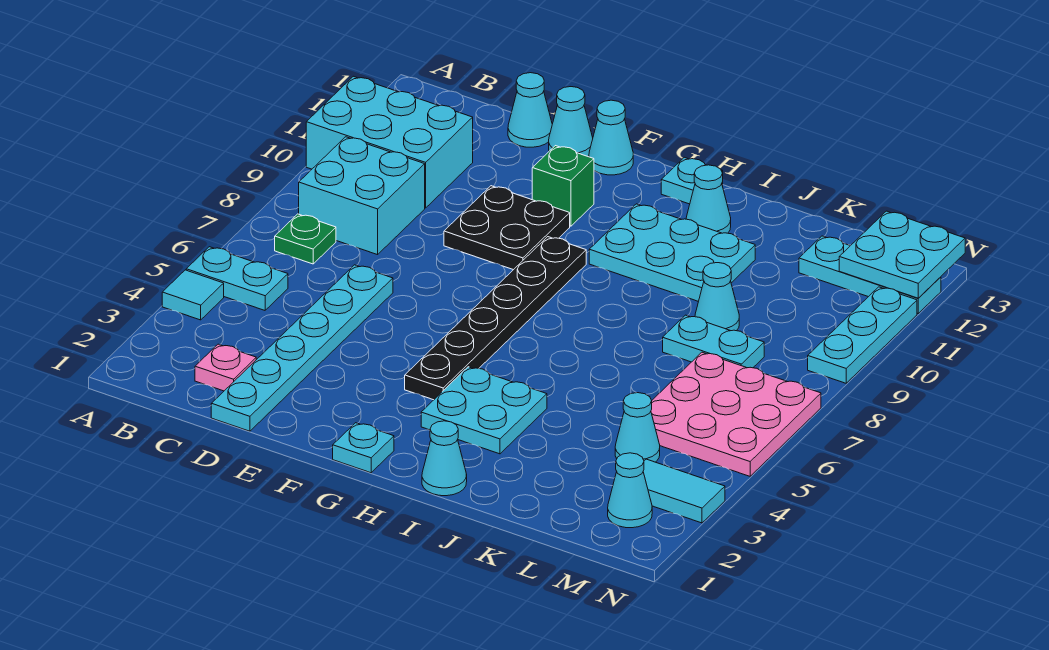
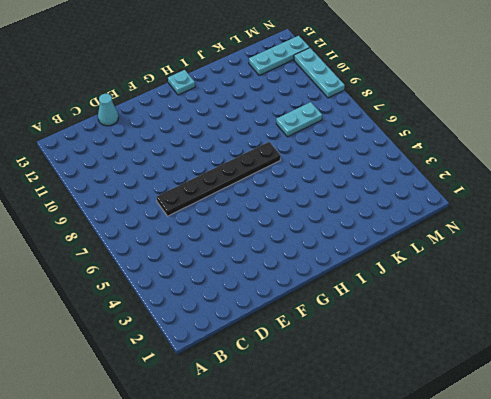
black plate D7:I7 level 1 -> black plate G4:G9 level 1
none -> cyan tile A4 level 1
none -> cyan plate A5:B5 level 1
none -> cyan brick A10:C11 level 1

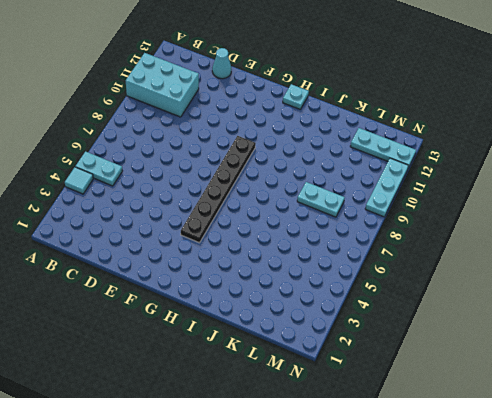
none -> green plate B7 level 1
none -> cyan brick B8:C9 level 1
none -> pink plate C2 level 1

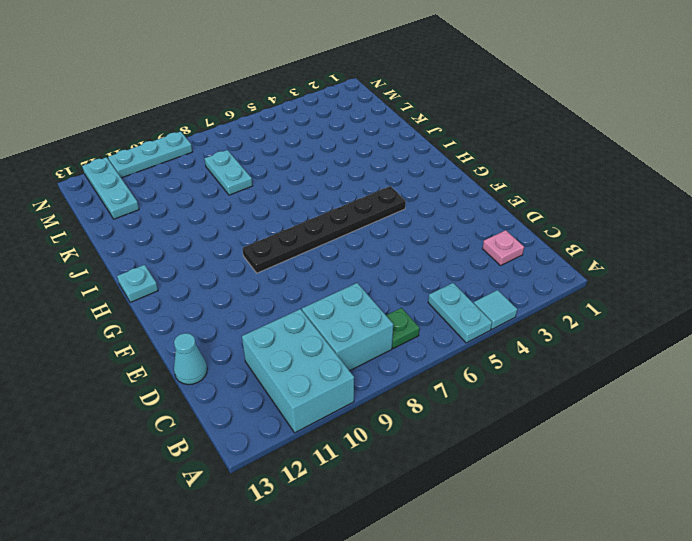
none -> cyan plate D1:D6 level 1
none -> black plate E9:F10 level 1
none -> cyan cone E13 level 1

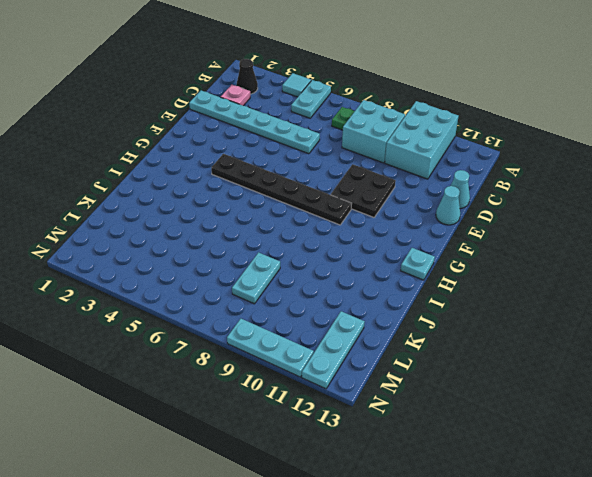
black cone B2 level 1 -> none
none -> green brick F11 level 1
none -> cyan cone F13 level 1
none -> cyan plate G1 level 1

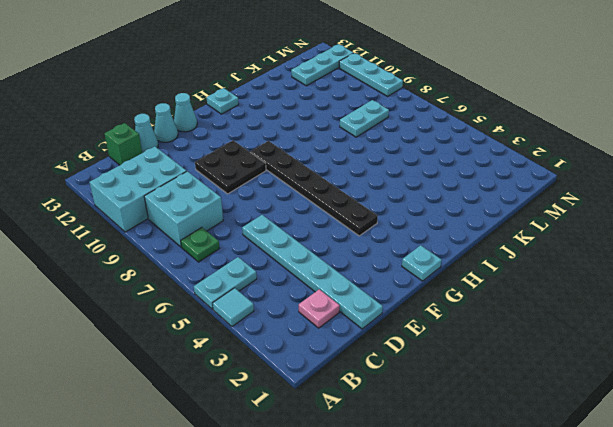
green brick C13 level 1 -> green brick F11 level 1
none -> cyan plate H3:I4 level 1
none -> cyan plate H10:J11 level 1
none -> cyan cone I1 level 1

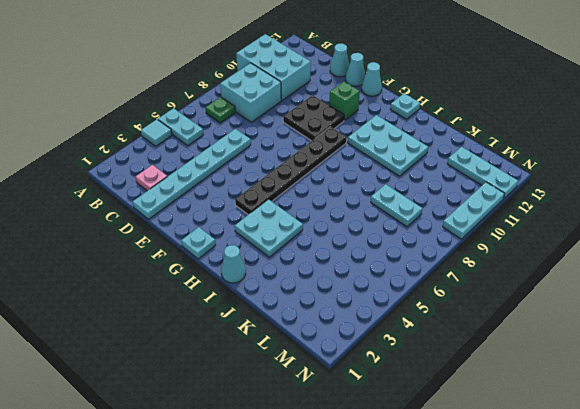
none -> cyan cone I12 level 1
none -> cyan cone K9 level 1
none -> cyan cone L4 level 1

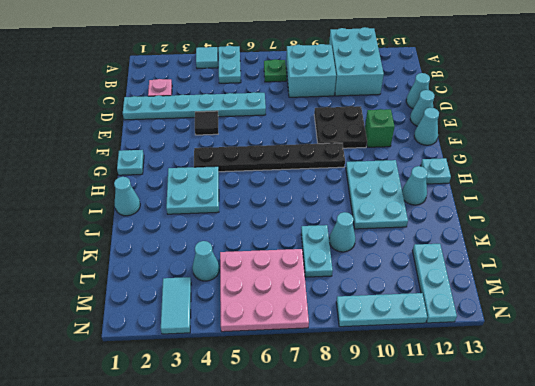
black tile E4 level 1 -> none
none -> cyan cone M2 level 1
none -> cyan plate M12:N13 level 2

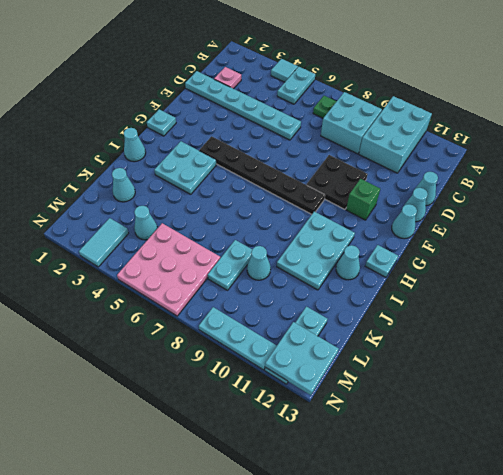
cyan cone K2 level 1 -> cyan cone M2 level 1

